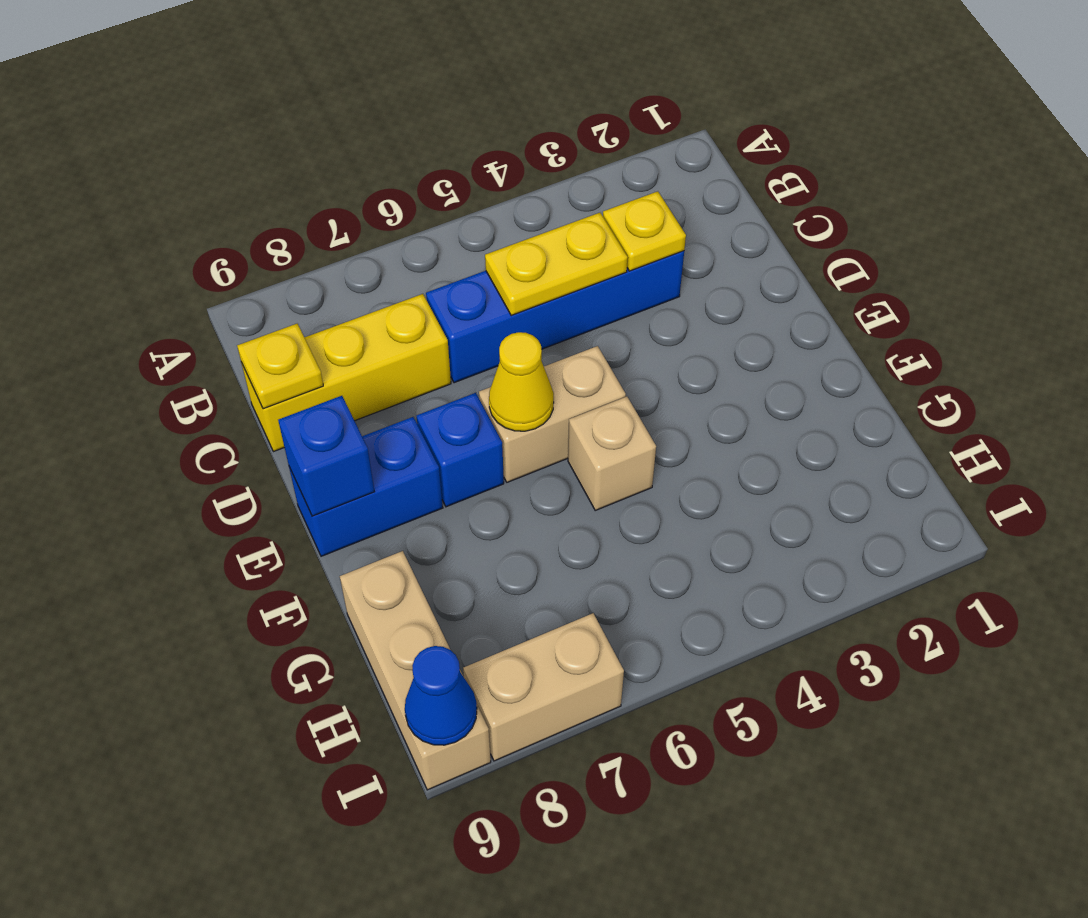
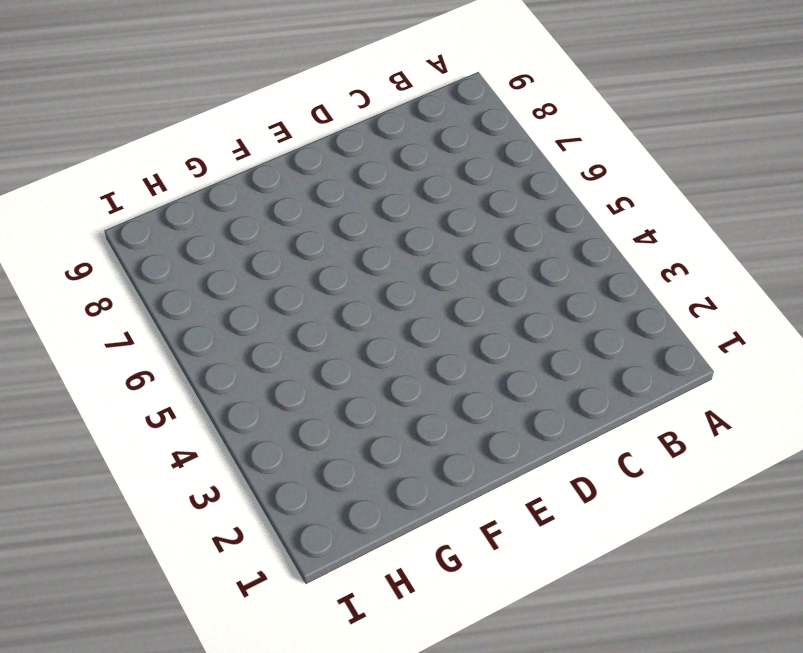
none -> blue brick C3:C6 level 1
none -> yellow brick C7:C9 level 1
none -> tan brick E5:E6 level 1

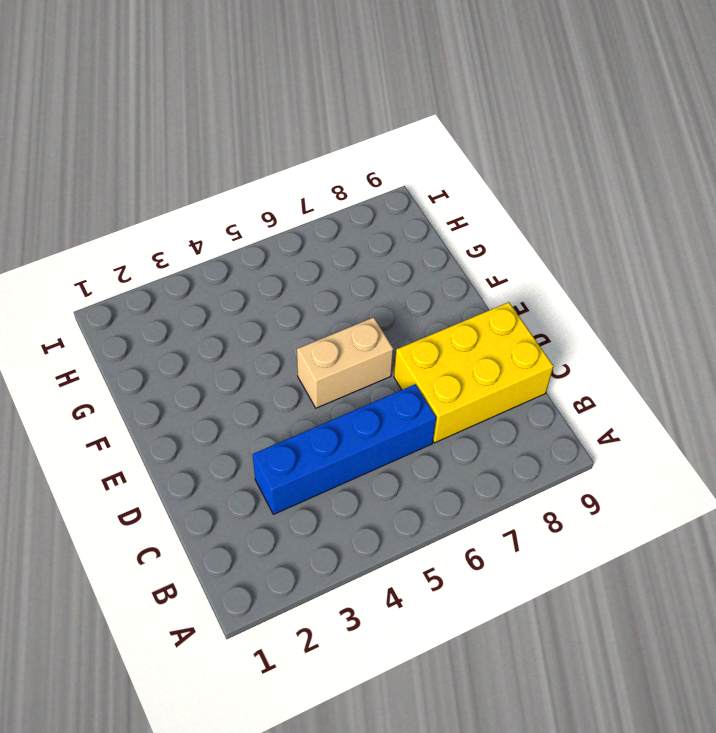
yellow brick C7:D9 level 1 -> yellow brick C7:C9 level 1
none -> blue brick E7 level 1
none -> blue brick E8:E9 level 1
none -> tan brick F5 level 1

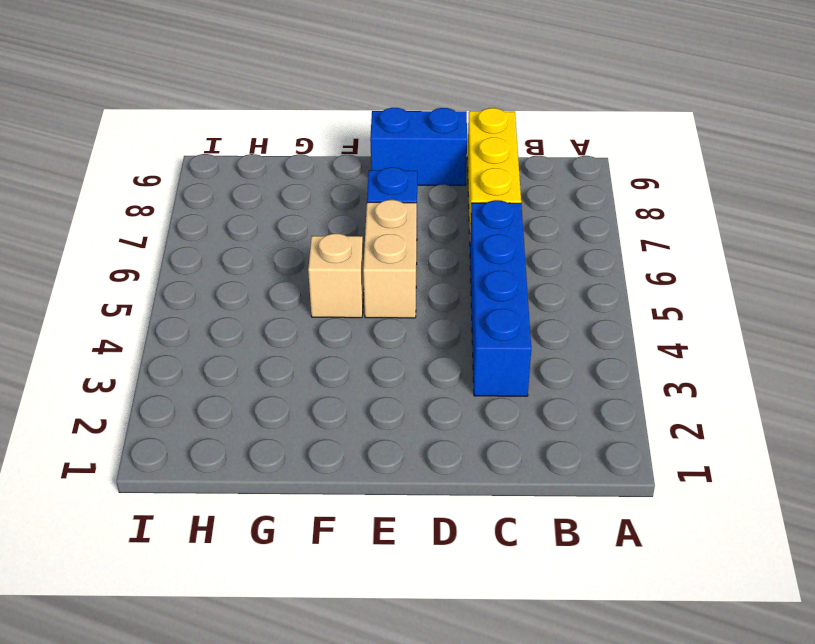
blue brick D9:E9 level 1 -> blue brick E8:E9 level 1
none -> tan brick G9:I9 level 1
none -> tan brick I7:I8 level 1
none -> yellow plate C3 level 2

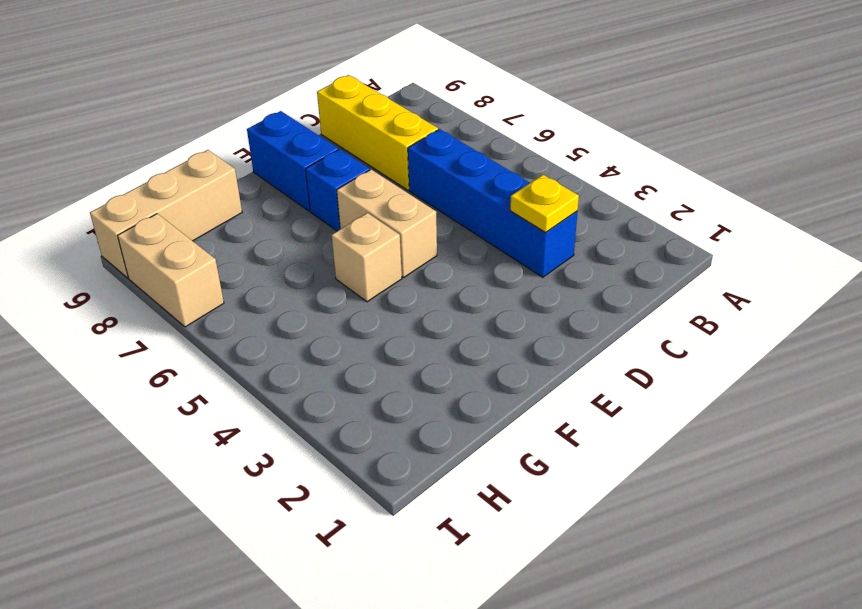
none -> yellow plate C4:C5 level 2
none -> yellow plate C9 level 2
none -> yellow cone E6 level 2

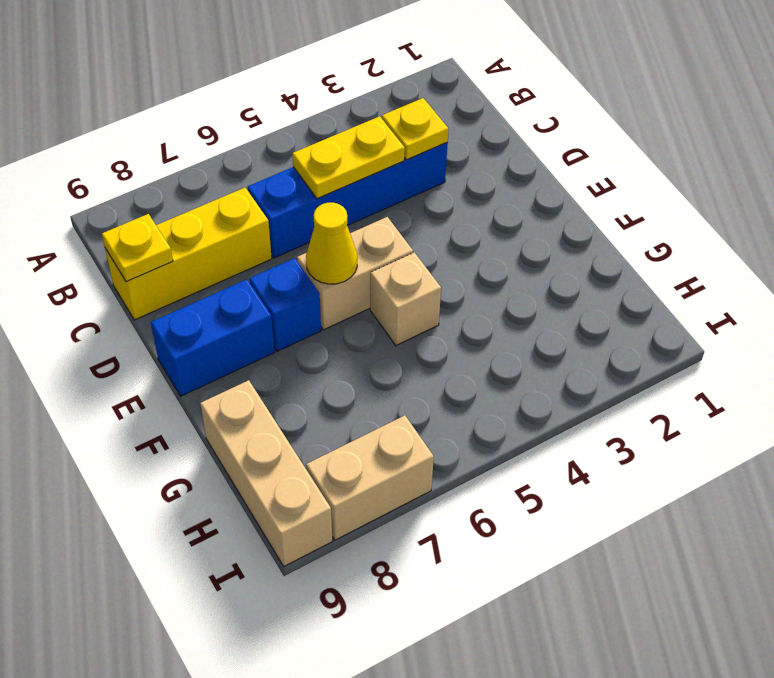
none -> blue brick E9 level 2
none -> blue cone I9 level 2

